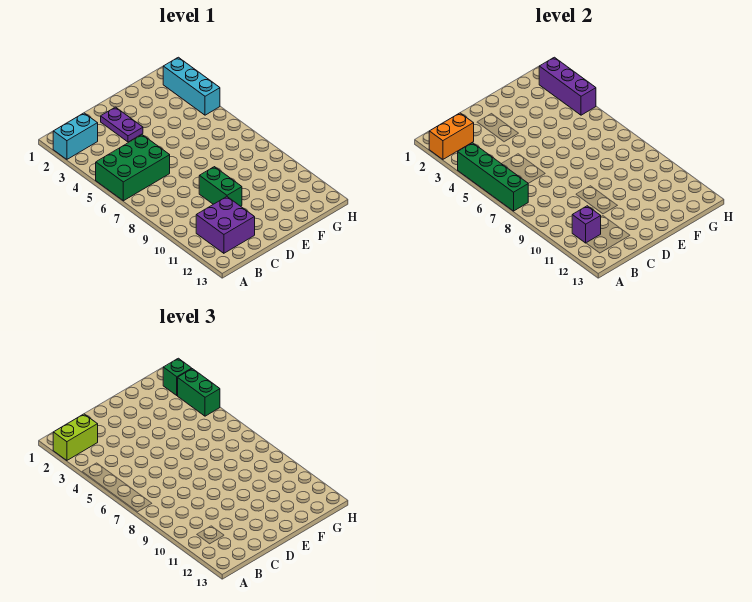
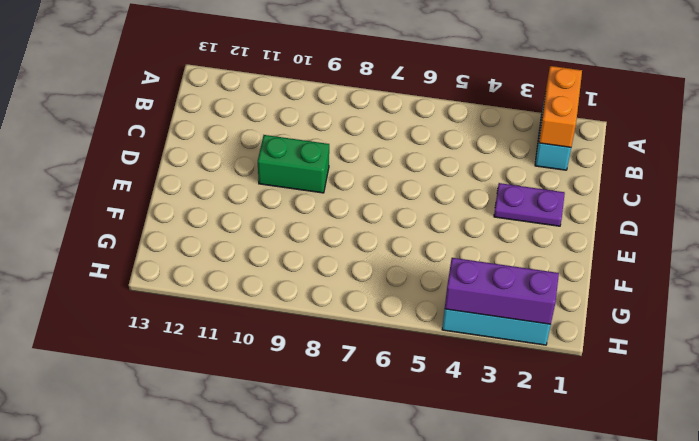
none -> green brick A5:C6 level 1
none -> purple brick B11:C12 level 1
none -> green brick A4:A7 level 2

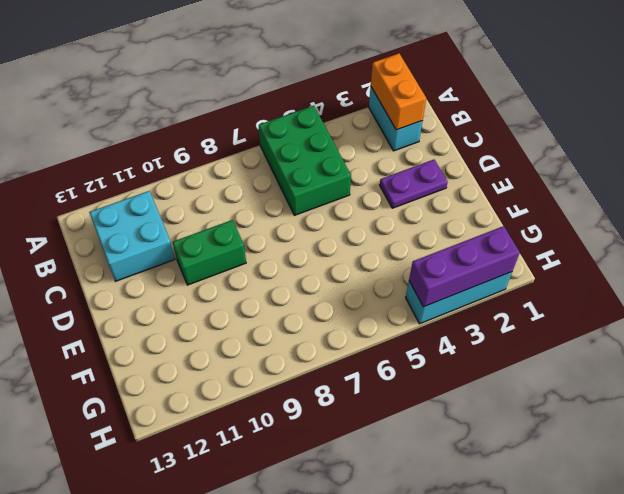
cyan brick B11:C12 level 1 -> purple brick B11:C12 level 1
none -> green brick A4:A7 level 2
none -> purple brick B11 level 2
none -> lime brick A2:B2 level 3

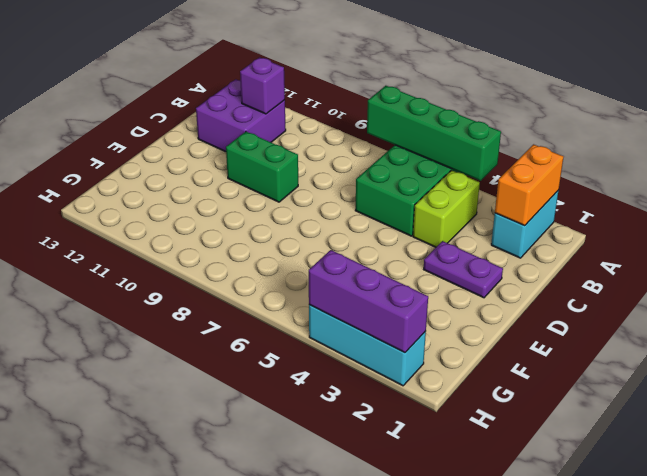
lime brick B4:C4 level 1 -> lime brick A2:B2 level 3
none -> green brick H2 level 3
none -> green brick H3:H4 level 3

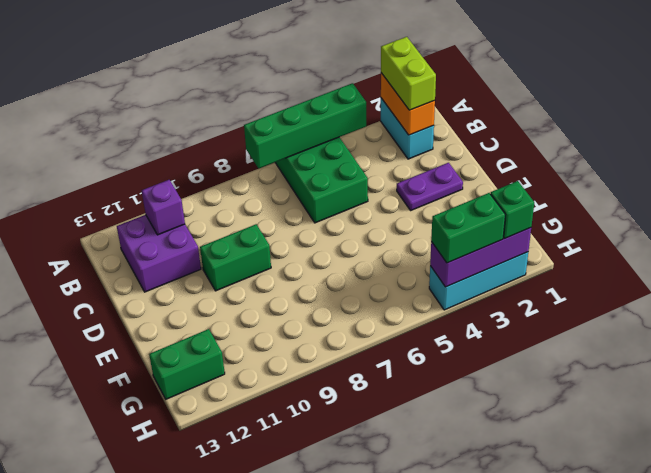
green brick G12:G13 level 1 -> none

